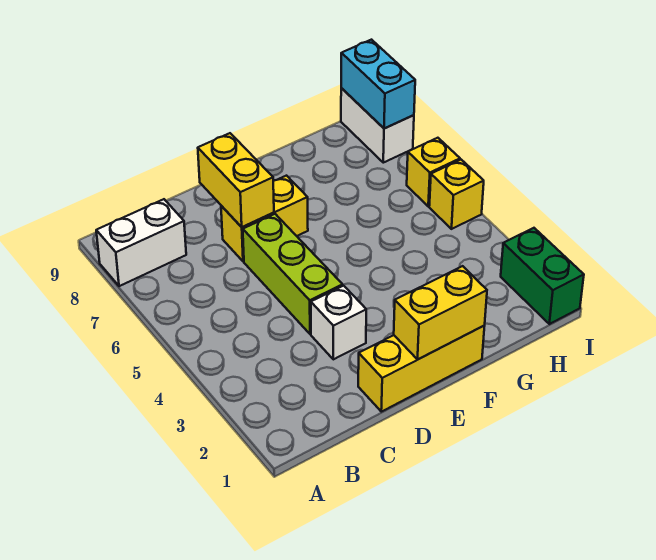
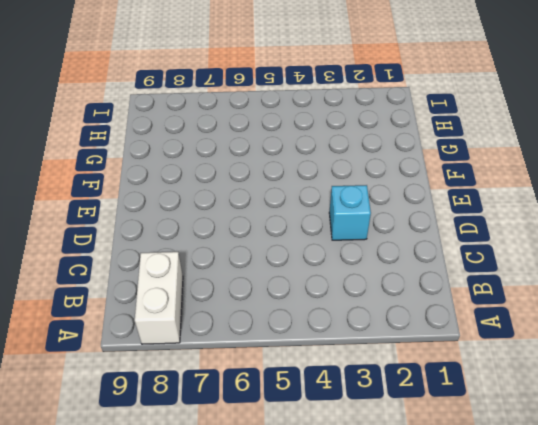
cyan brick D3 level 1 -> white brick D3 level 1
none -> yellow brick D1:F1 level 1
none -> lime brick D4:D6 level 1
none -> yellow brick D7:E7 level 1

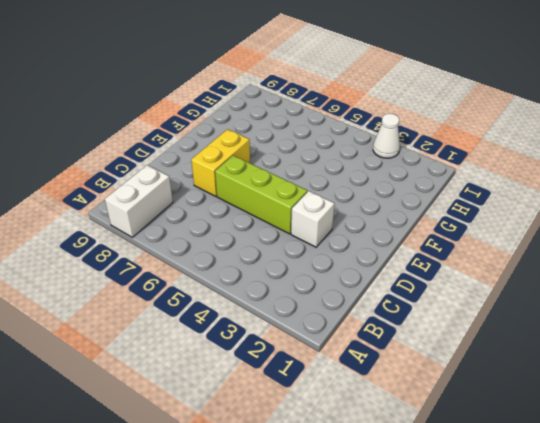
white cone I3 level 1 -> none
none -> yellow brick D1:F1 level 1
none -> green brick I1:I2 level 1
none -> yellow brick I5 level 1

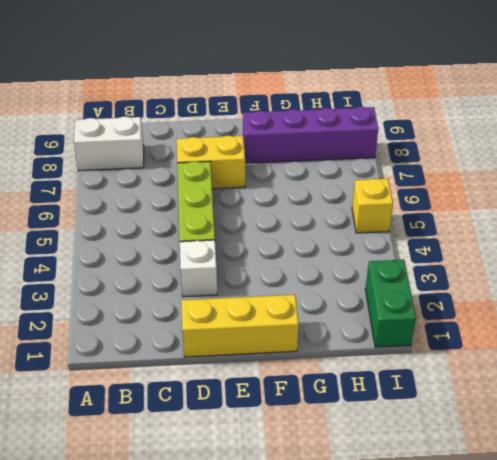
purple brick F8:I8 level 1 -> white brick I8:I9 level 1
none -> yellow brick I6 level 1
none -> yellow brick D7:D8 level 2
none -> yellow brick E1:F1 level 2

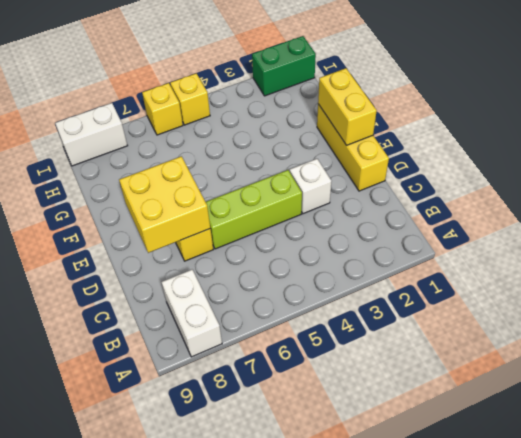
yellow brick D7:E8 level 2 -> yellow brick D7:D8 level 2
none -> cyan brick I8:I9 level 2

